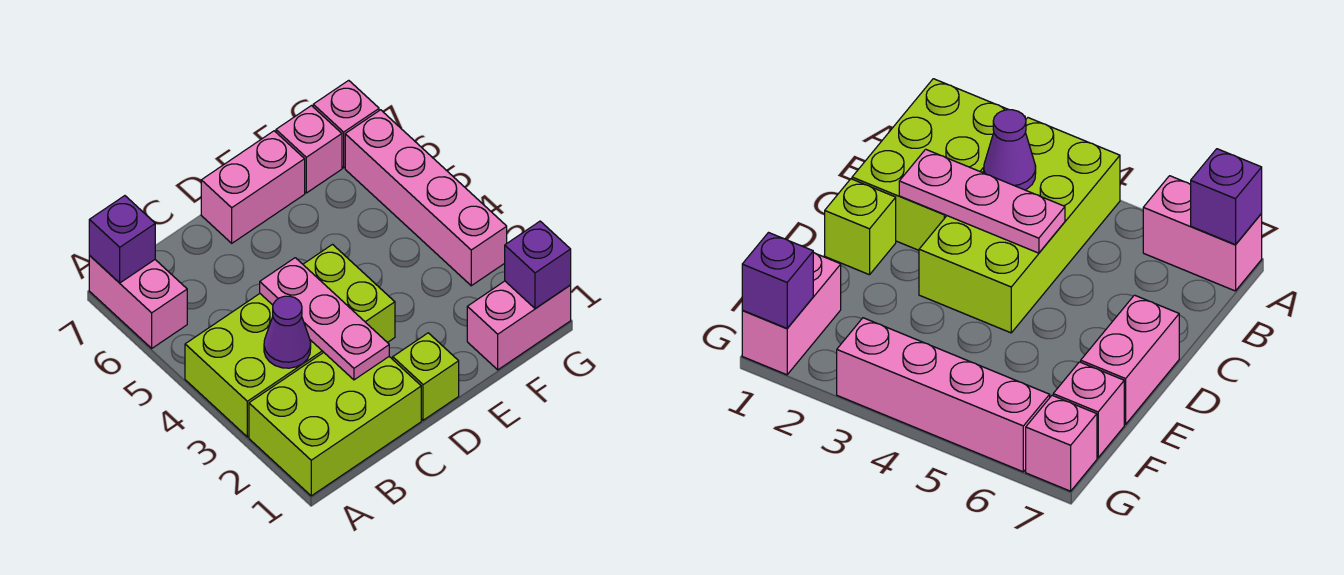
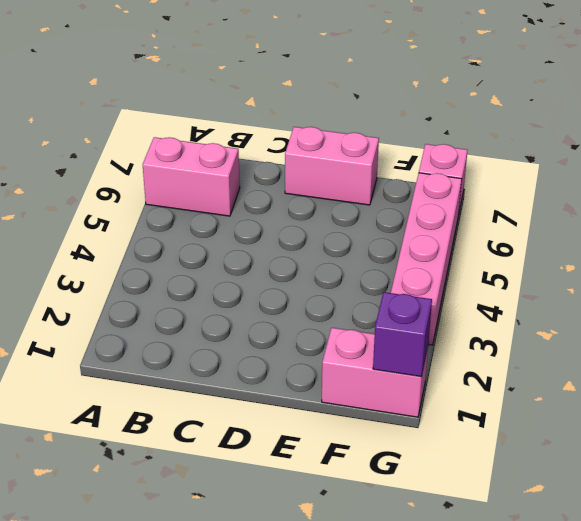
pink brick A6:B6 level 1 -> pink brick A6:A7 level 1
none -> lime brick A1:C2 level 1
none -> lime brick A3:D4 level 1
none -> lime brick D1 level 1

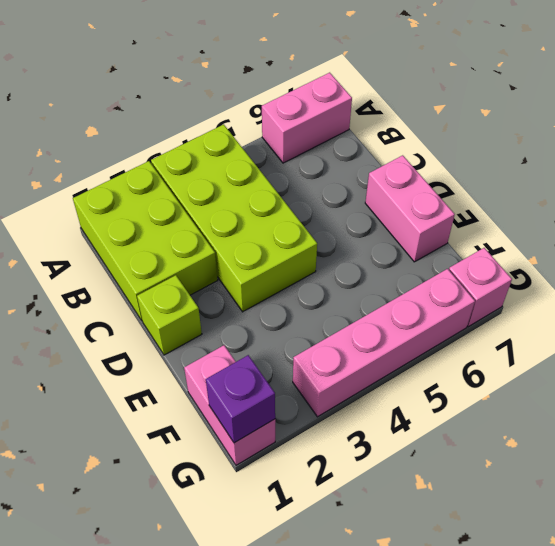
none -> pink brick F7 level 1
none -> purple brick A7 level 2
none -> purple cone B3 level 2

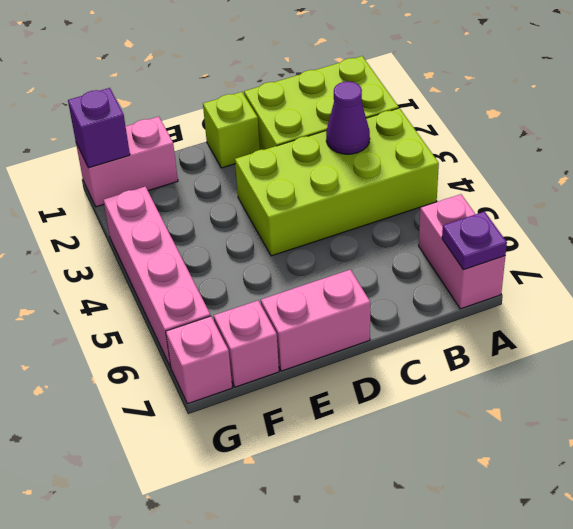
purple plate A7 level 2 -> purple brick A7 level 2
none -> pink plate C2:C4 level 2

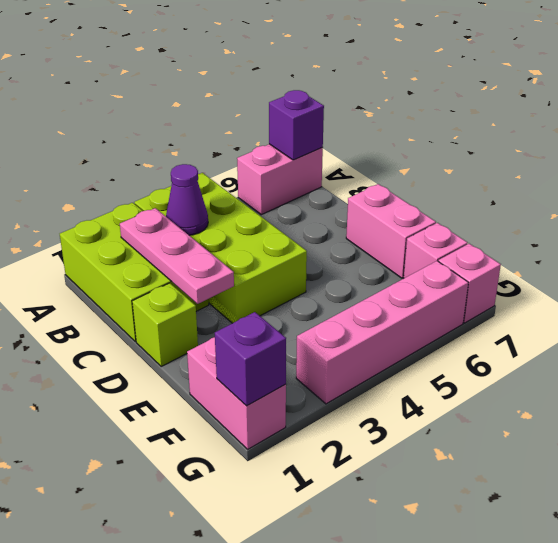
pink plate B2:D2 level 2 -> pink plate C2:C4 level 2

